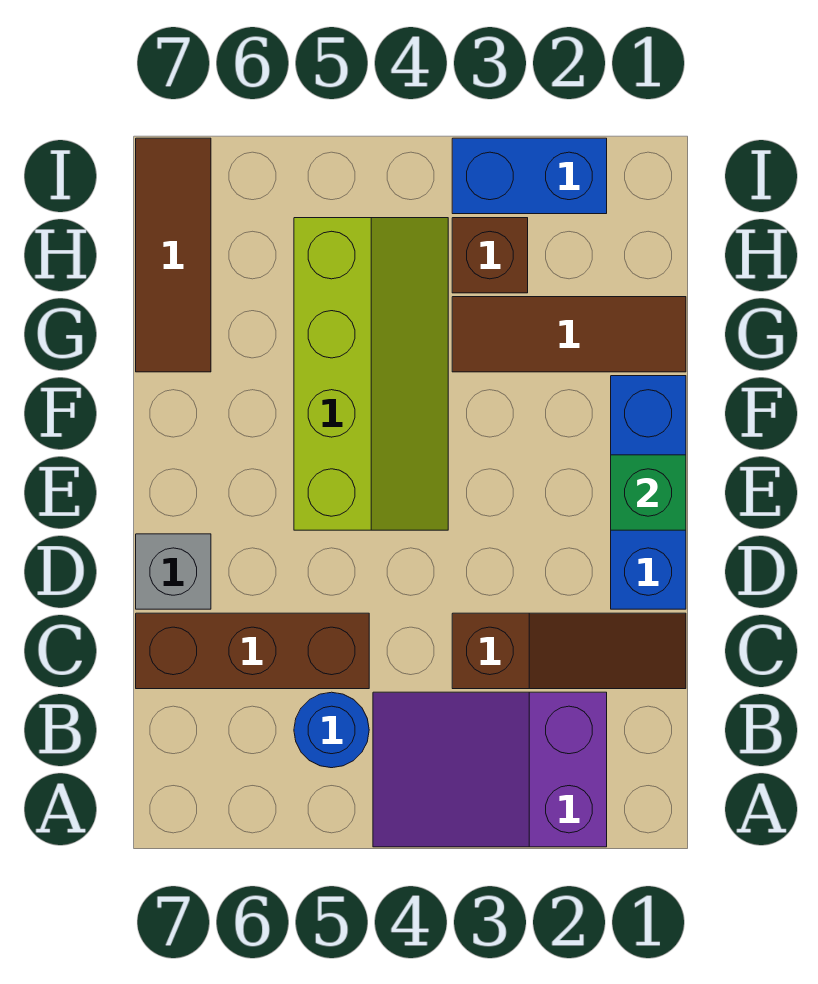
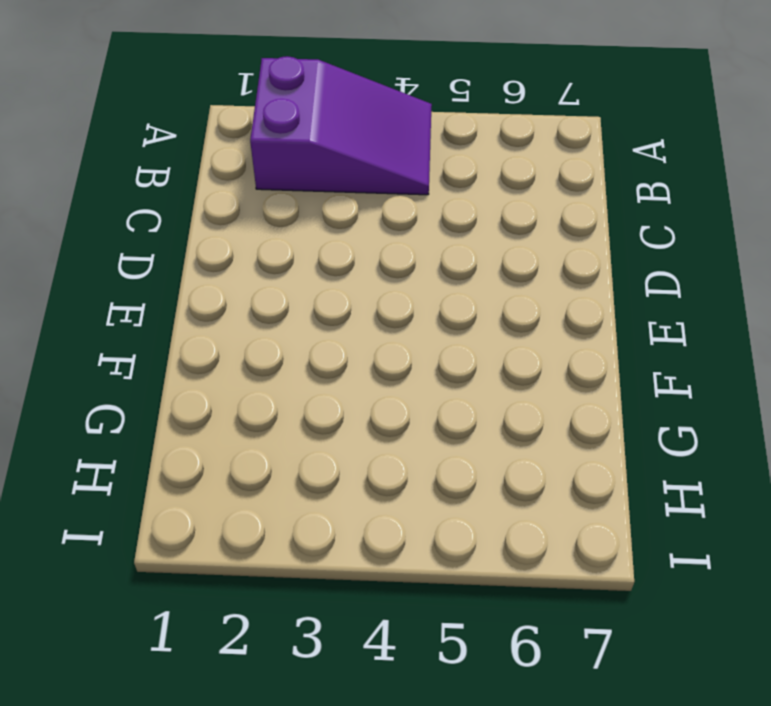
none -> blue round brick B5 level 1
none -> brown slope C1:C3 level 1 top 3
none -> brown brick C5:C7 level 1

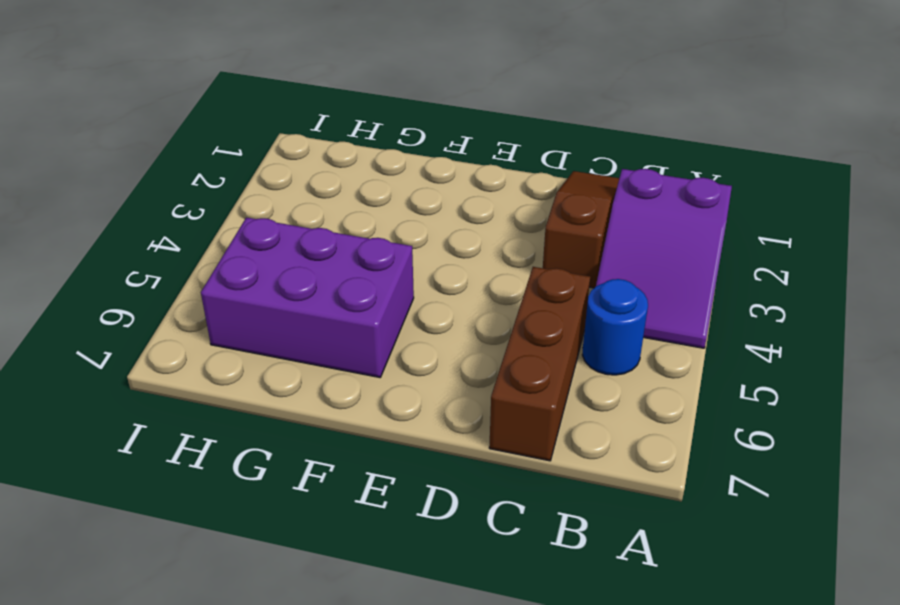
purple brick F5:H6 level 1 -> lime slope E4:H5 level 1 top 5
none -> blue brick D1:F1 level 1
none -> grey brick D7 level 1
none -> brown tile G1:G3 level 1

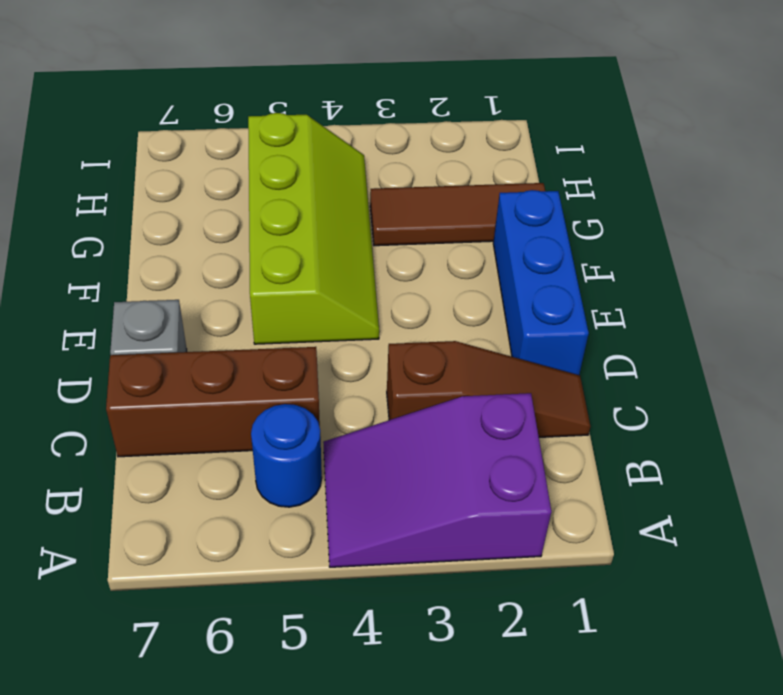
none -> brown tile G7:I7 level 1
none -> brown brick H3 level 1
none -> blue brick I2:I3 level 1

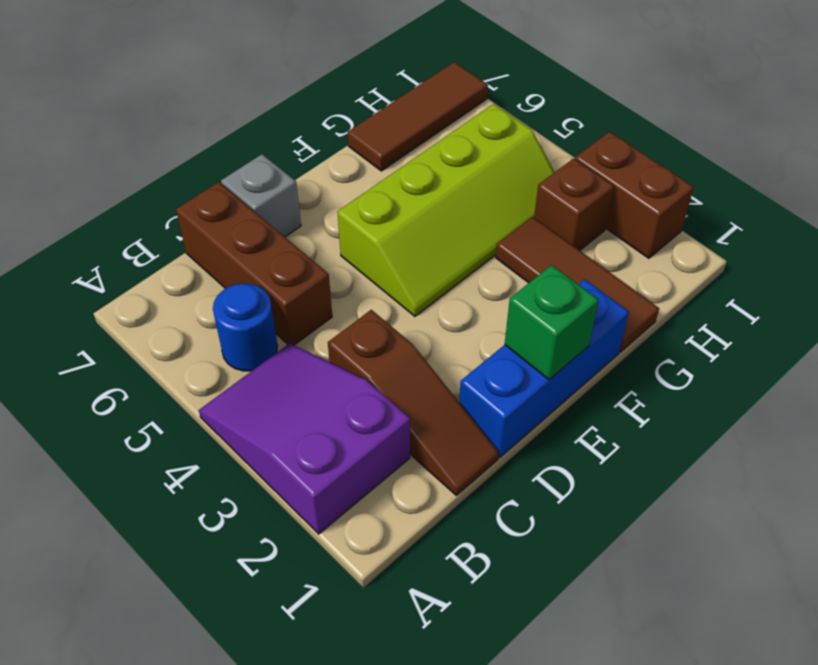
brown brick I2:I3 level 1 -> blue brick I2:I3 level 1

